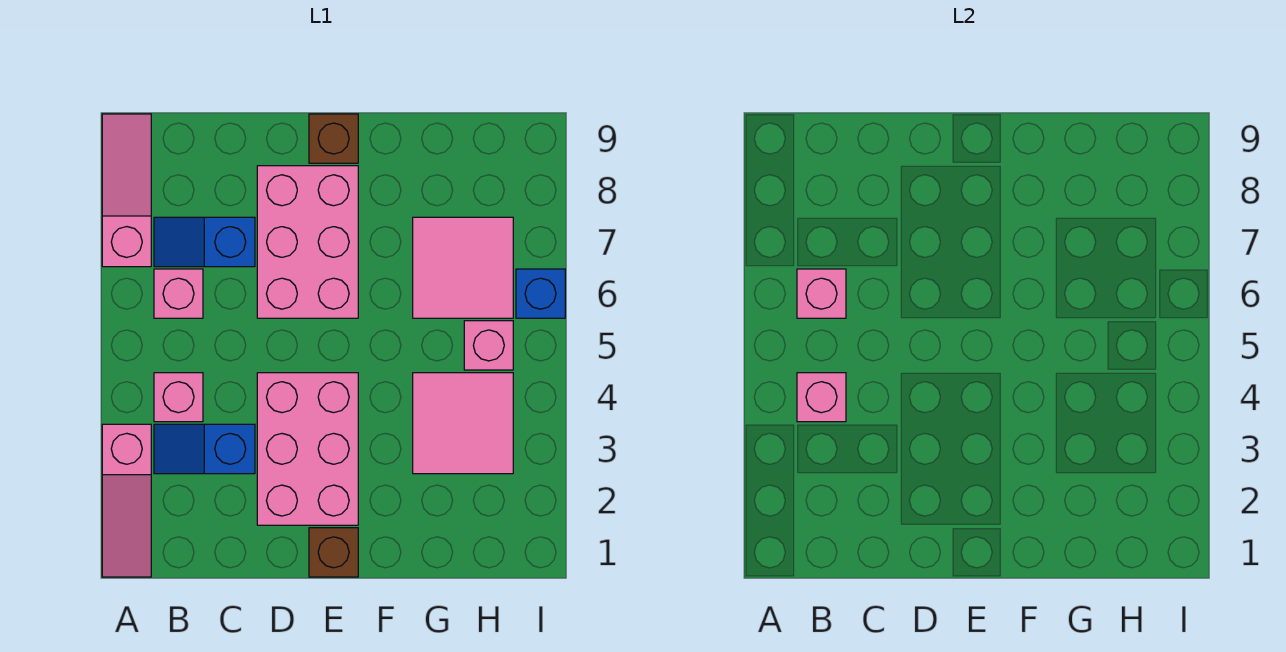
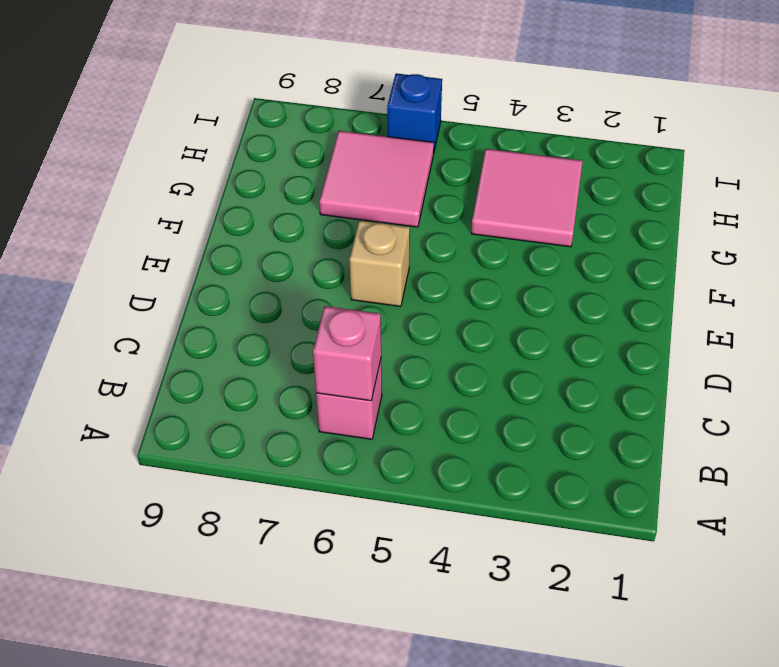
tan brick E6 level 1 -> pink brick D6:E8 level 1
none -> pink slope A1:A3 level 1 top 3
none -> pink slope A7:A9 level 1 top 7
none -> blue slope B3:C3 level 1 top C

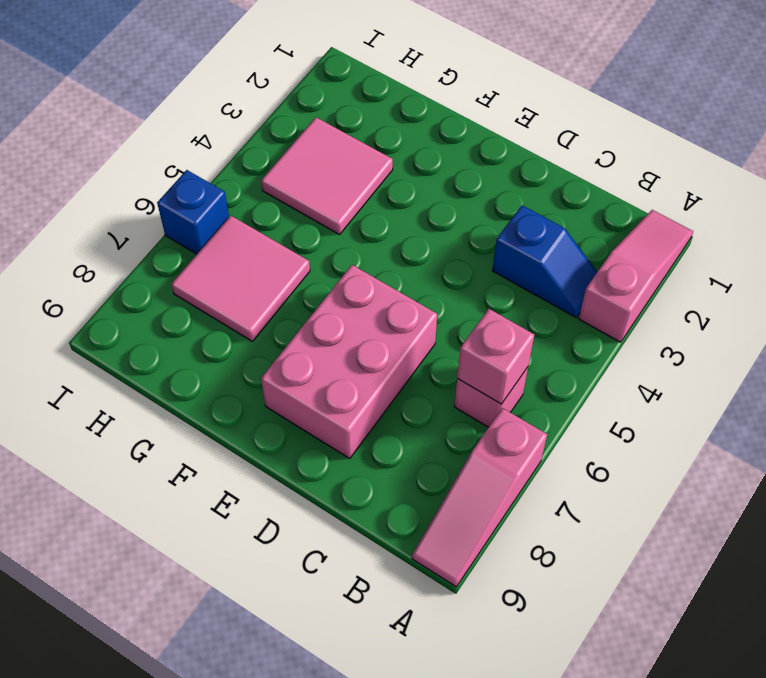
none -> pink brick B4 level 1
none -> blue slope B7:C7 level 1 top C
none -> pink brick D2:E4 level 1

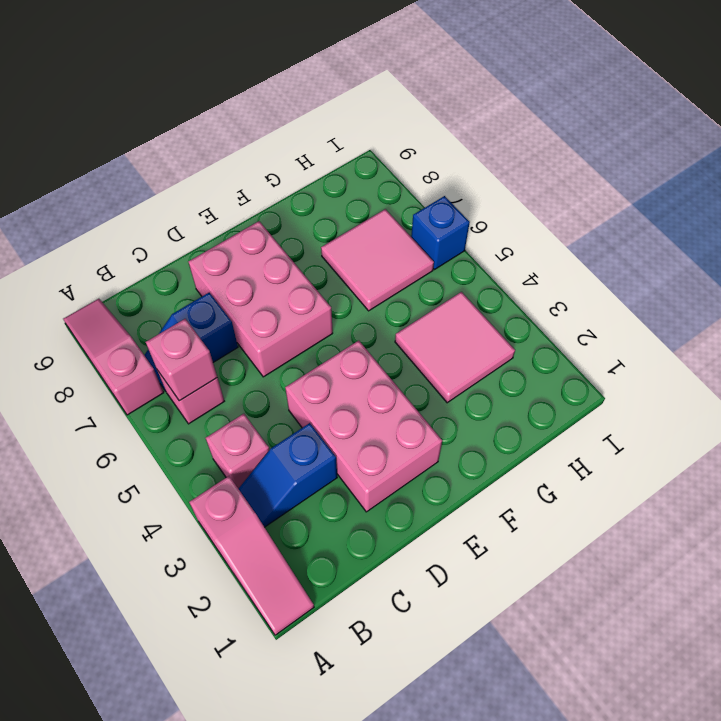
none -> brown brick E1 level 1
none -> brown brick E9 level 1
none -> pink brick H5 level 1

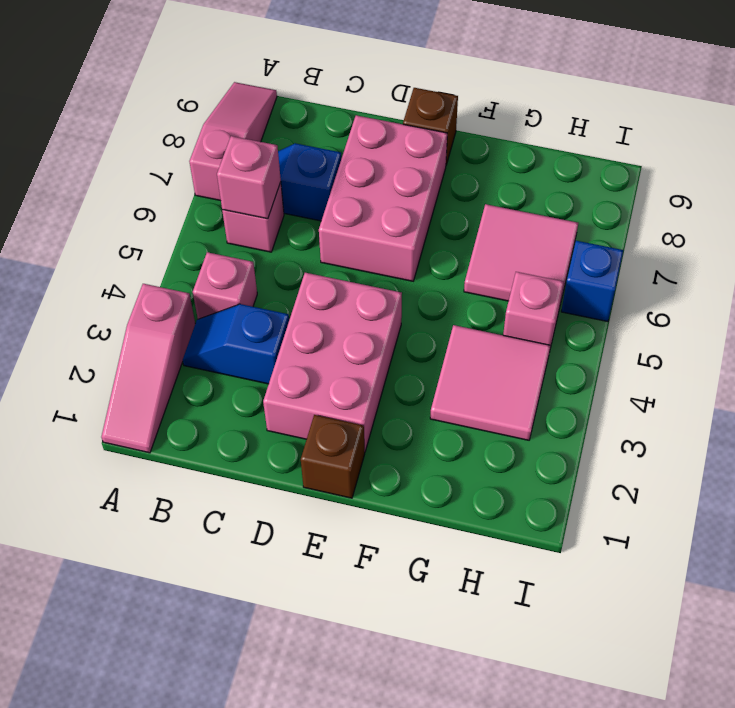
none -> pink brick B4 level 2

